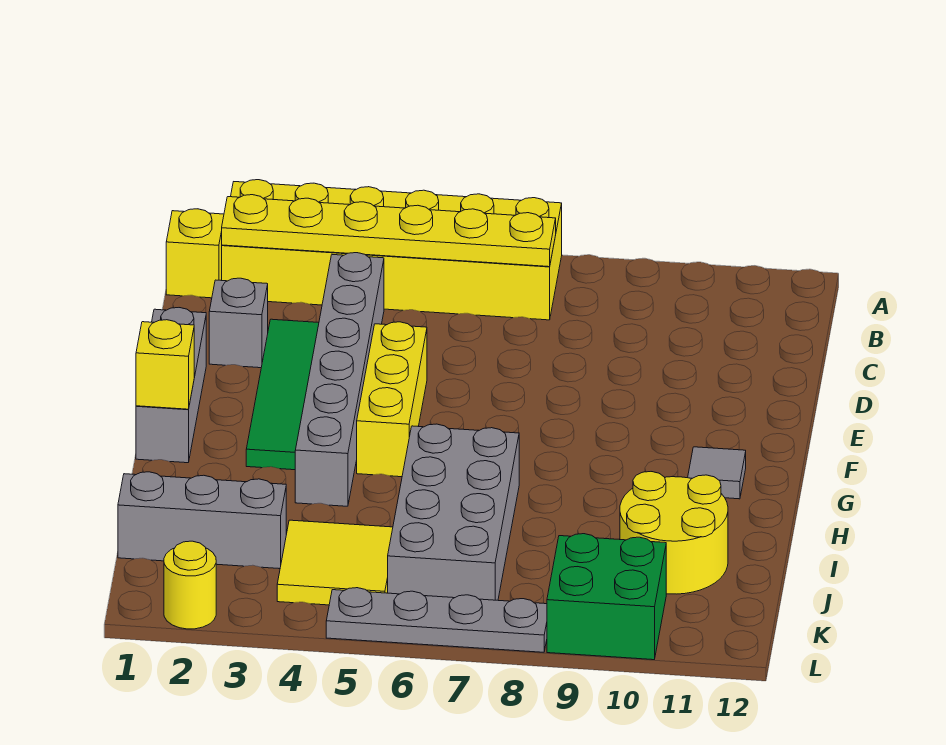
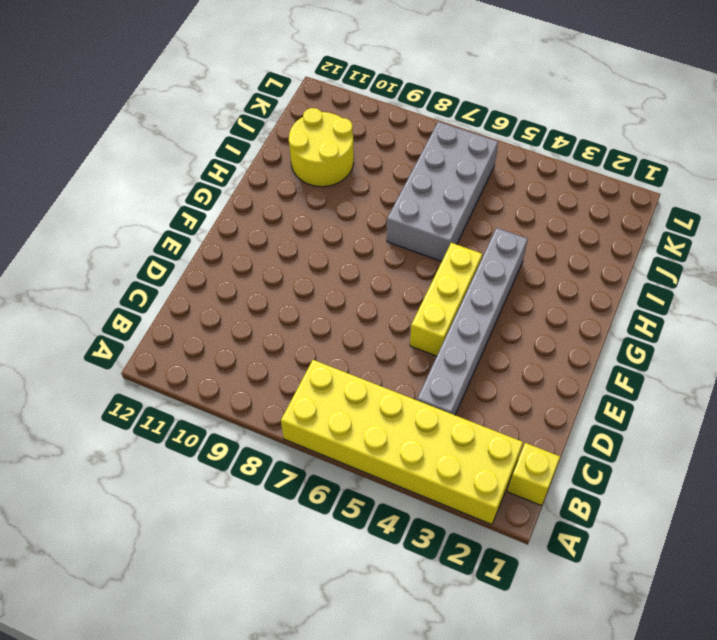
none -> grey brick D2 level 1
none -> green tile D3:G3 level 1
none -> grey brick E1:G1 level 1

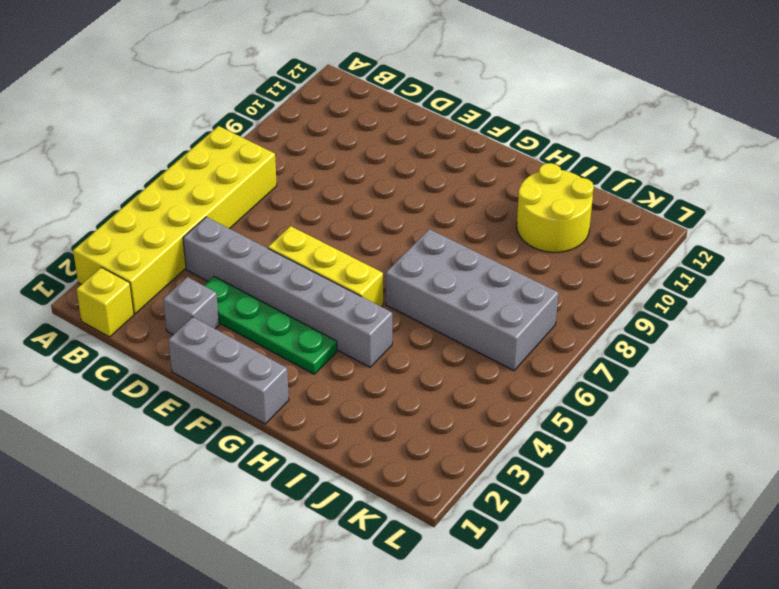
green plate D3:G3 level 1 -> green tile D3:G3 level 1
none -> grey tile G11 level 1
none -> grey brick J1:J3 level 1
none -> yellow tile J4:K5 level 1

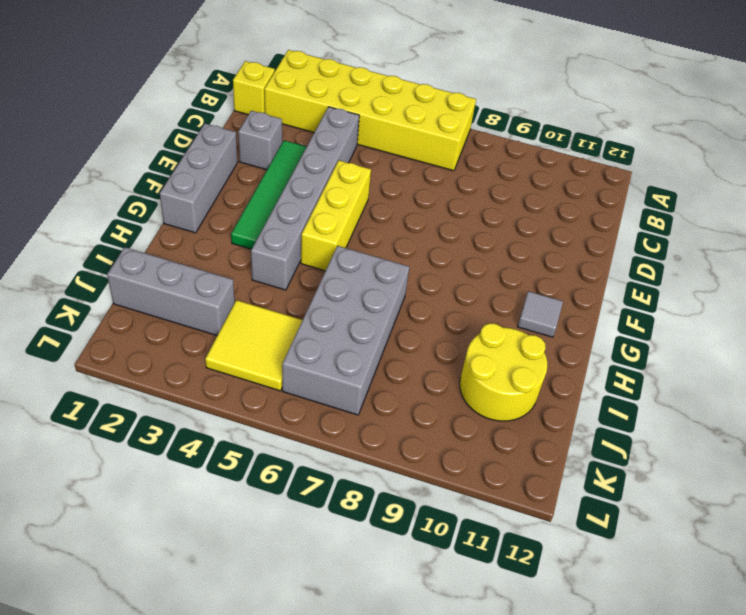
none -> green brick K9:L10 level 1
none -> yellow round brick L2 level 1
none -> grey plate L5:L8 level 1

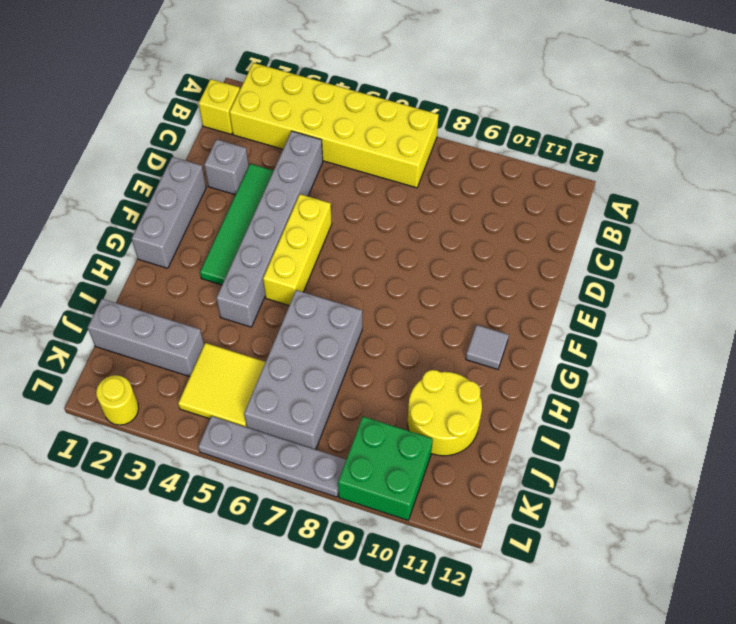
none -> yellow plate B2:B7 level 2
none -> yellow brick G1 level 2

